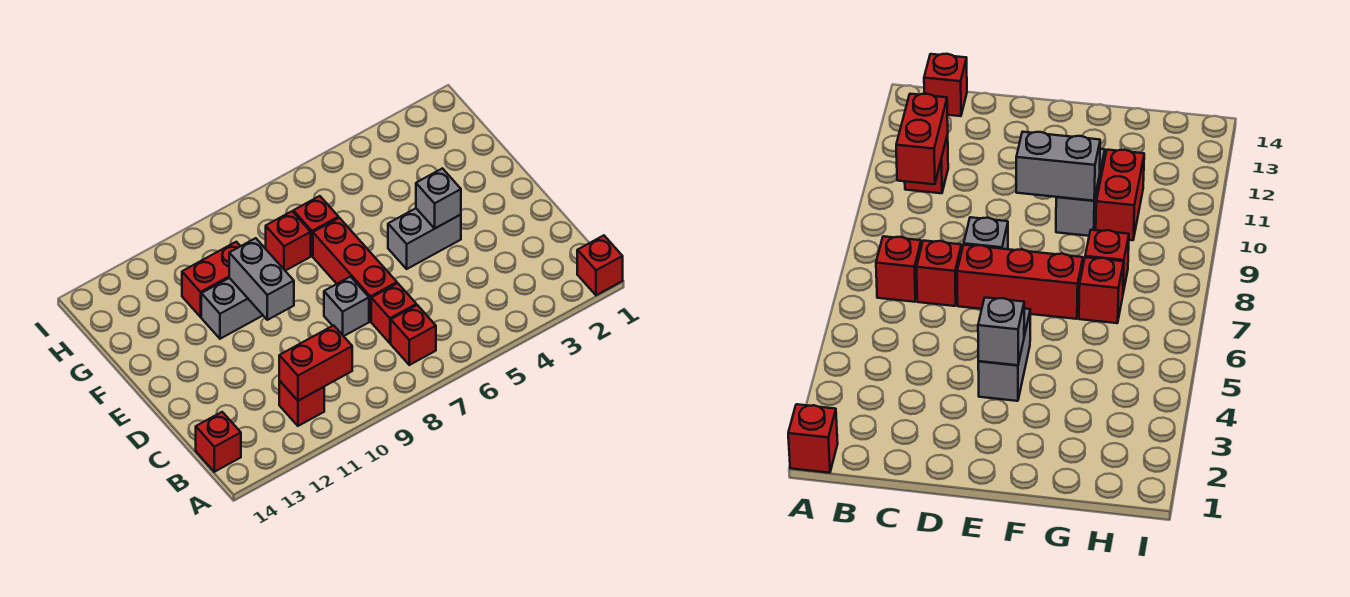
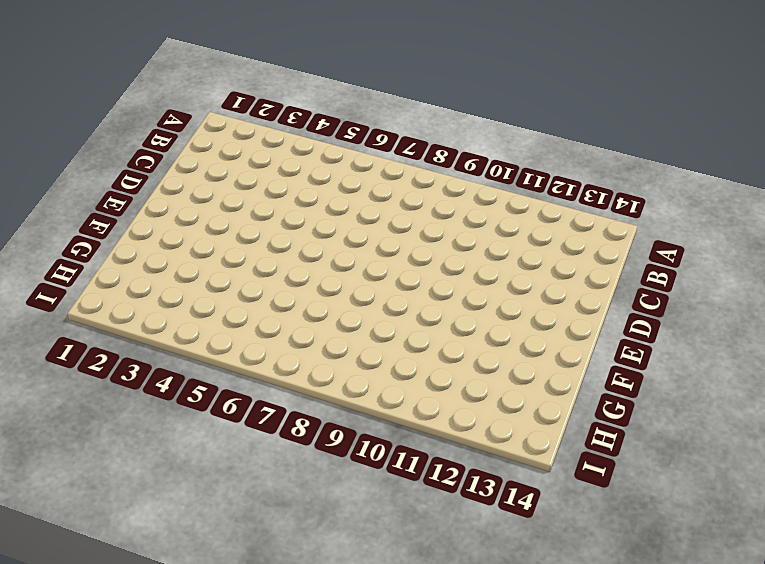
none -> red brick A1 level 1
none -> red brick B7 level 1
none -> red brick B11 level 1

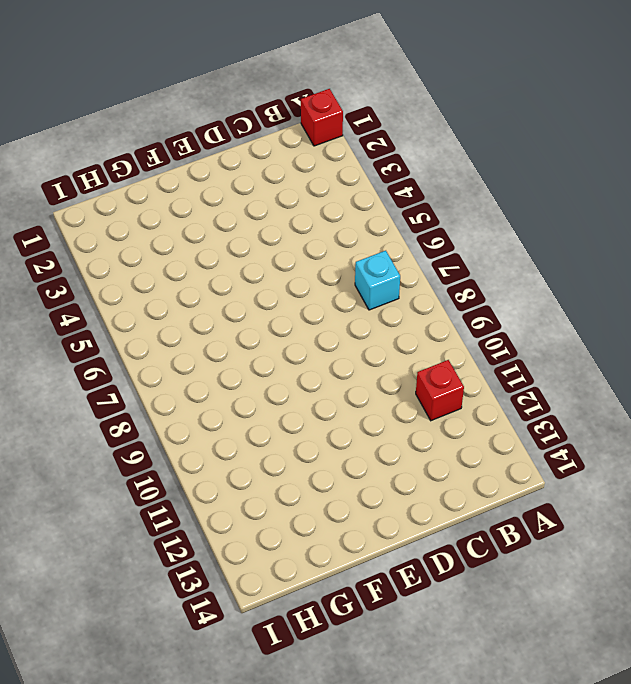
cyan brick B7 level 1 -> red brick B7 level 1
none -> red brick B14 level 1
none -> red brick C7 level 1
none -> red brick D7:F7 level 1

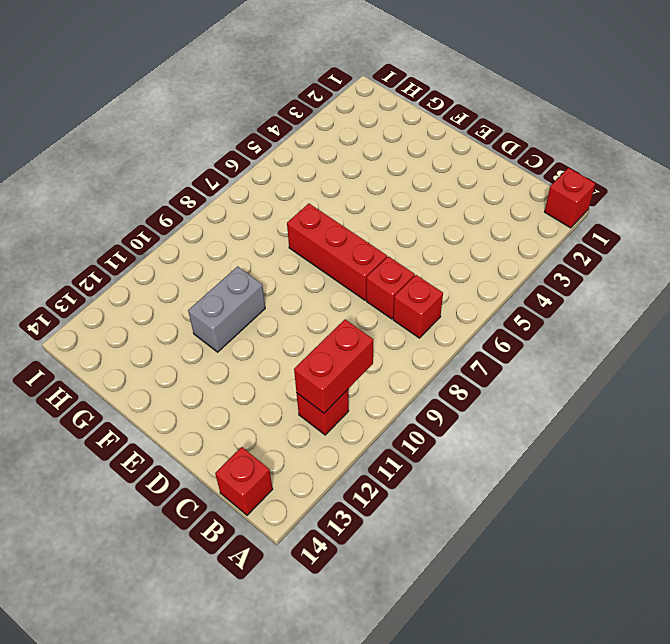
none -> grey brick D8 level 1
none -> grey brick E4:E5 level 1
none -> red brick G7 level 1

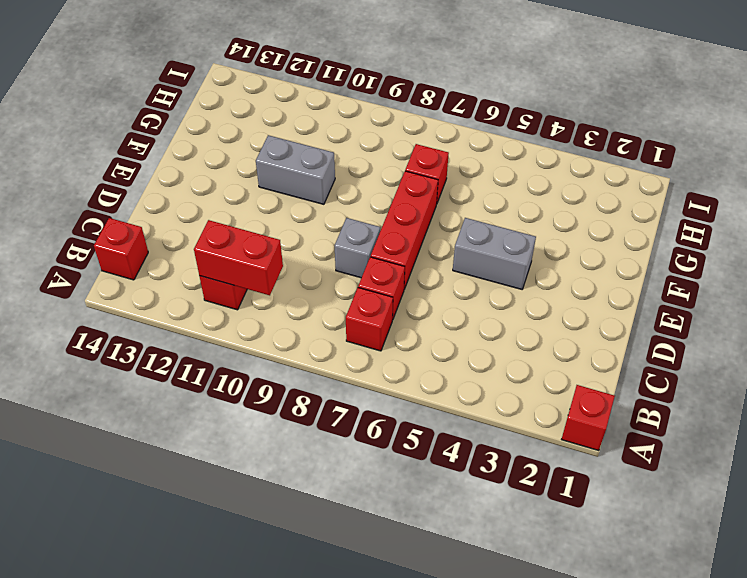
none -> red brick G8 level 1
none -> red brick G10:G11 level 1
none -> grey brick E4 level 2

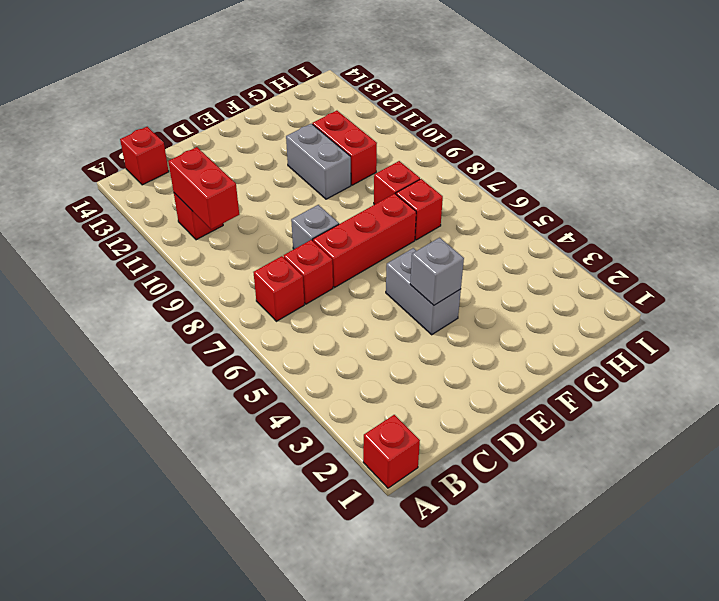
none -> grey brick E10:F10 level 2

